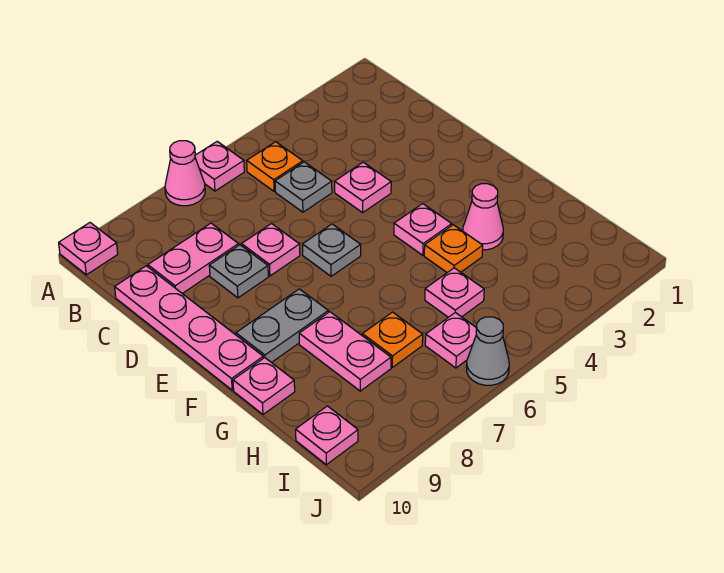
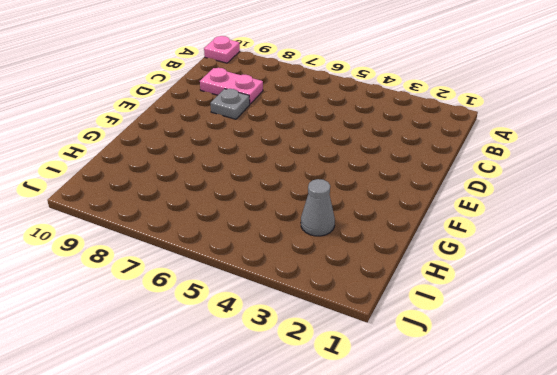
grey cone H3 level 1 -> grey cone J6 level 1
none -> pink plate A6 level 1
none -> pink cone A7 level 1
none -> orange plate B5 level 1

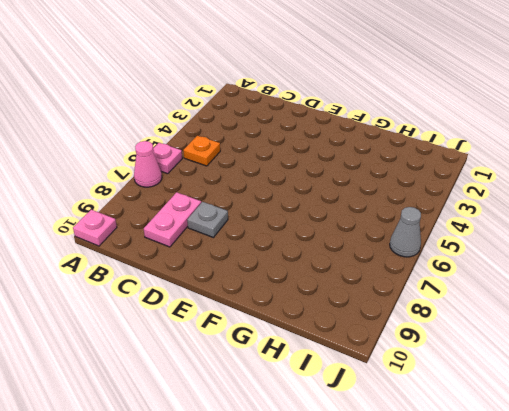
none -> grey plate C5 level 1
none -> pink plate C10:F10 level 1
none -> pink plate D4 level 1

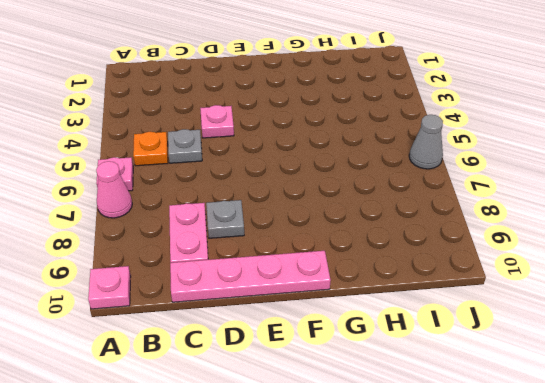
none -> pink plate D7 level 1
none -> grey plate E6 level 1
none -> pink plate F4 level 1

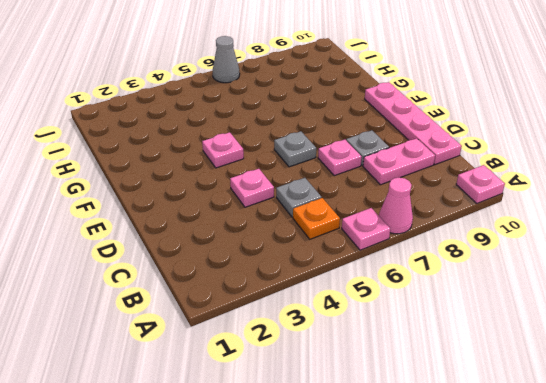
none -> grey plate F8:F9 level 1
none -> pink cone G3 level 1
none -> orange plate G4 level 1

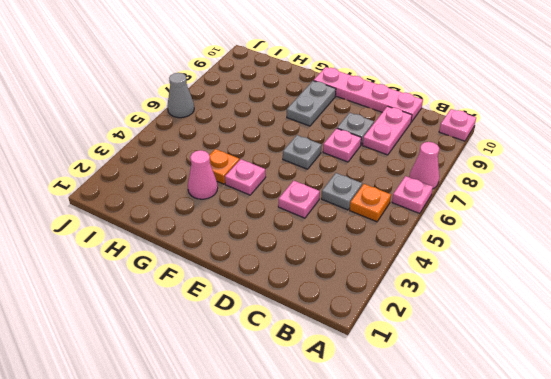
none -> pink plate G8:H8 level 1
none -> pink plate G10 level 1
none -> pink plate H5 level 1

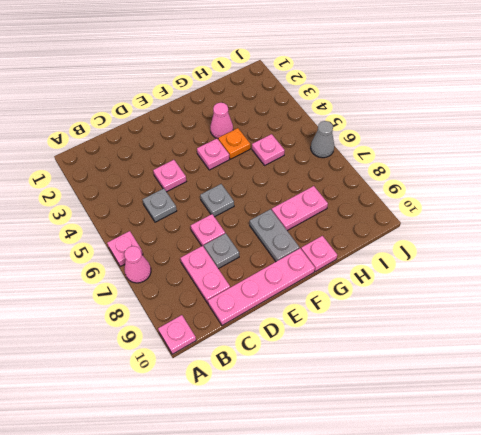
none -> orange plate B5 level 1
none -> orange plate H7 level 1
none -> pink plate I6 level 1

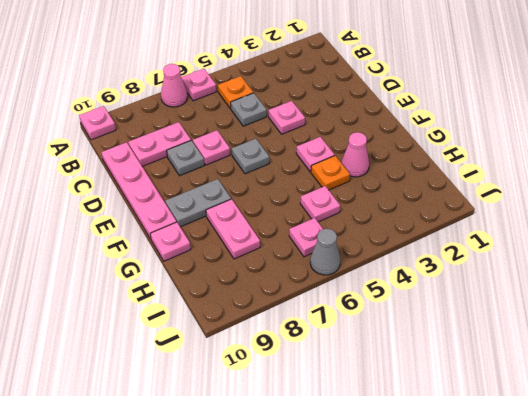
none -> orange plate H7 level 1
none -> pink plate I10 level 1

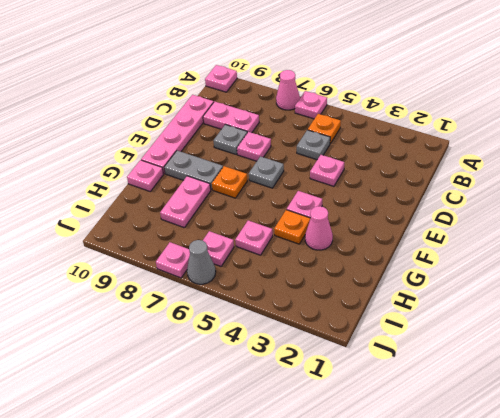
orange plate F7 level 1 -> orange plate H7 level 1
pink plate J7 level 1 -> pink plate I10 level 1

